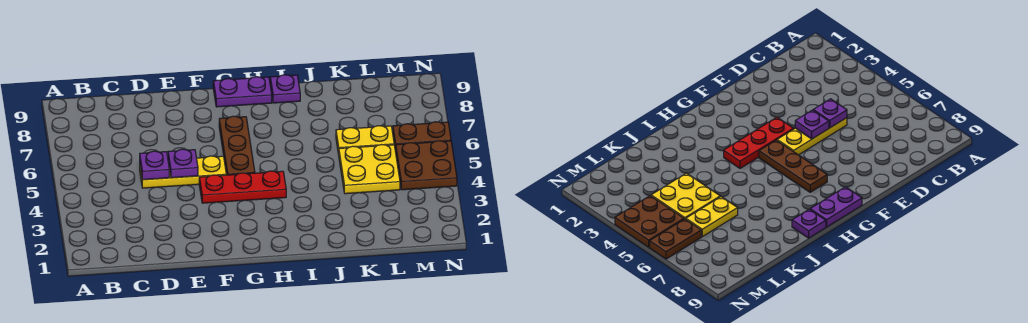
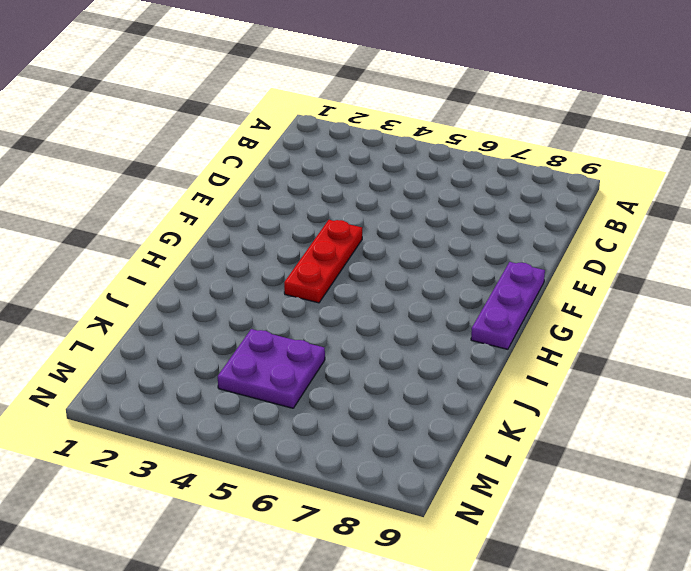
purple plate F9:H9 level 1 -> purple plate G9:H9 level 1
purple plate K4:L5 level 1 -> yellow plate K4:L5 level 1
none -> yellow plate D5:F5 level 1
none -> brown plate G5:G7 level 1

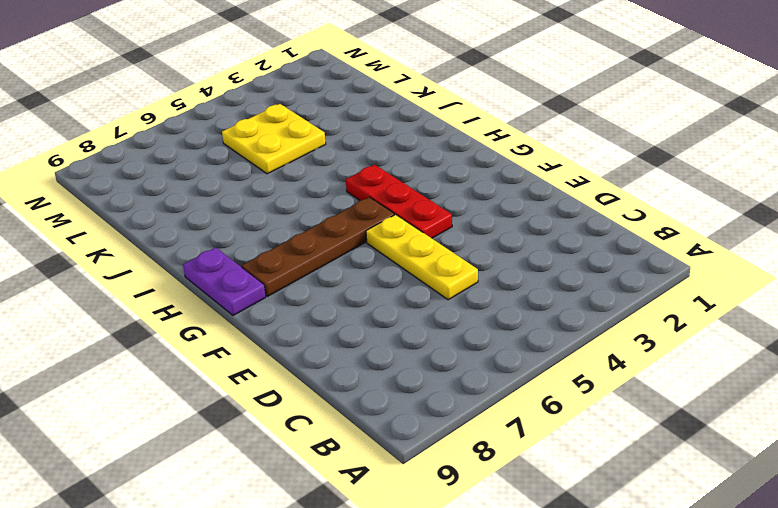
brown plate G5:G8 level 1 -> brown plate G5:G7 level 1
none -> purple plate I9 level 1
none -> yellow plate K6:L6 level 1

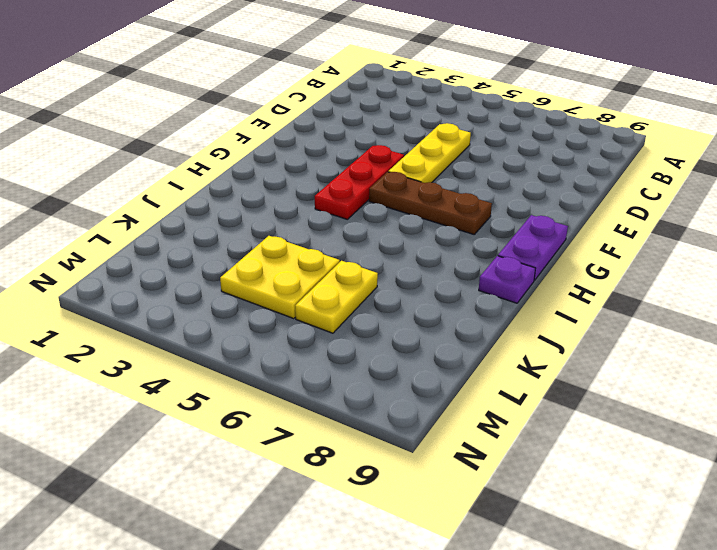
none -> brown plate M4:N5 level 1
none -> brown plate M6:N6 level 1

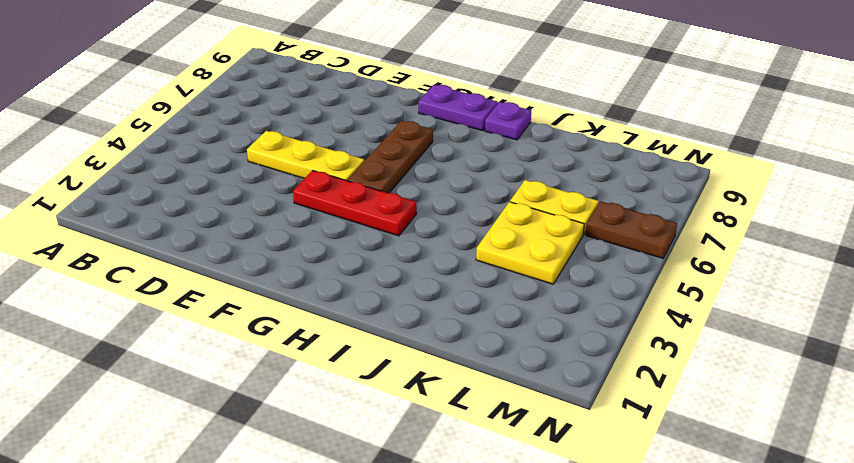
none -> brown plate M4:N5 level 1
none -> purple plate D5 level 2

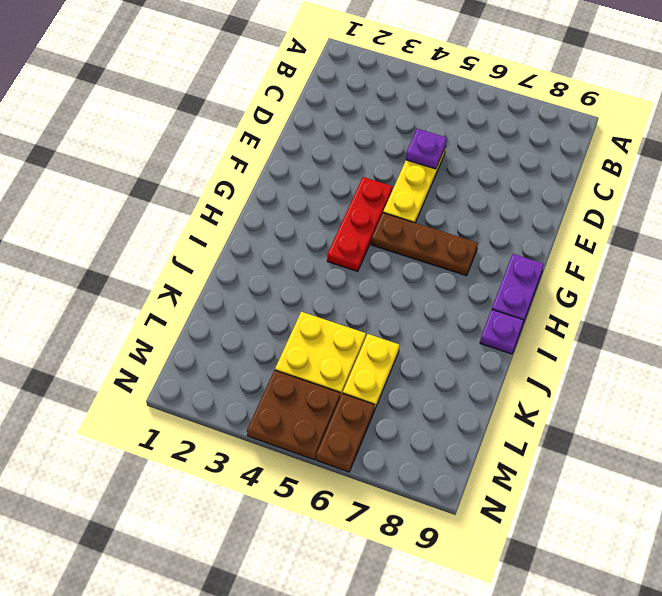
none -> purple plate E5 level 2

